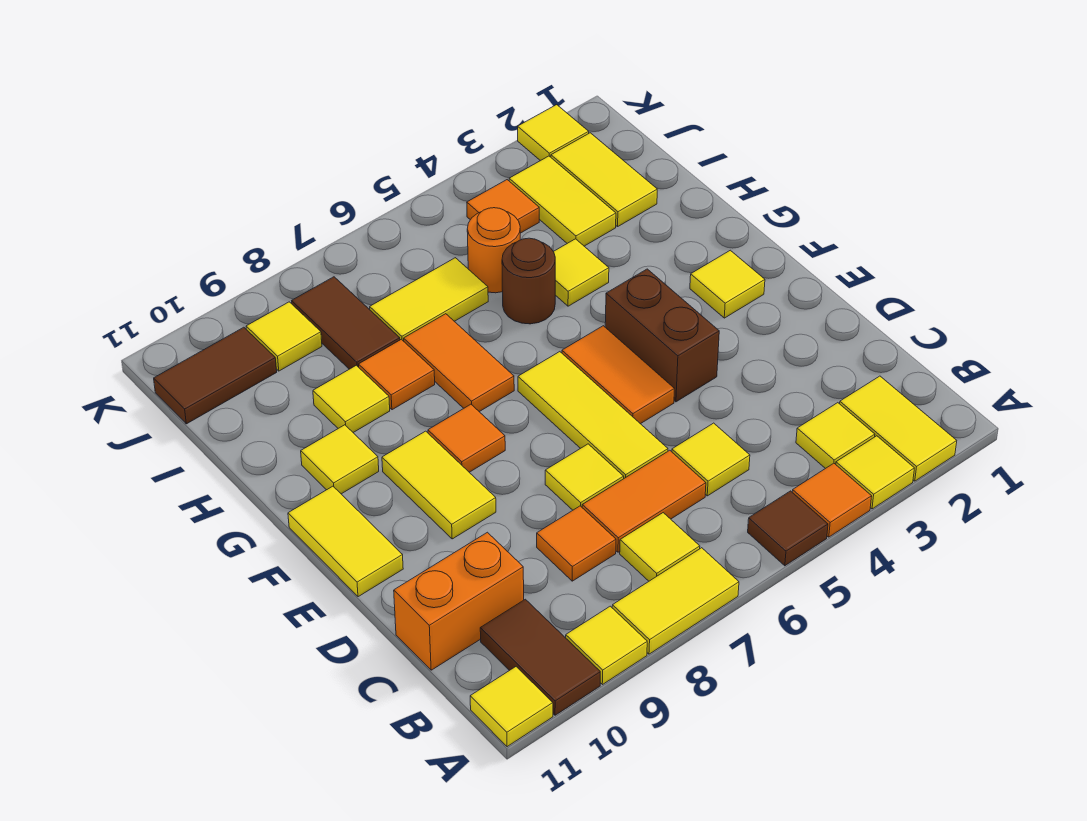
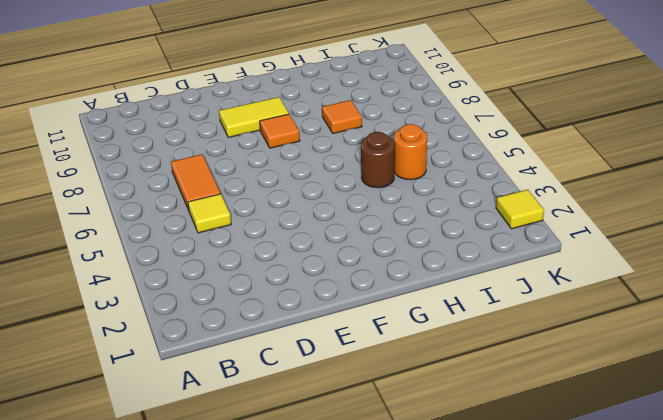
none -> yellow tile A2:B2 level 1
none -> yellow tile A3 level 1
none -> orange tile A4 level 1
none -> brown tile A5 level 1

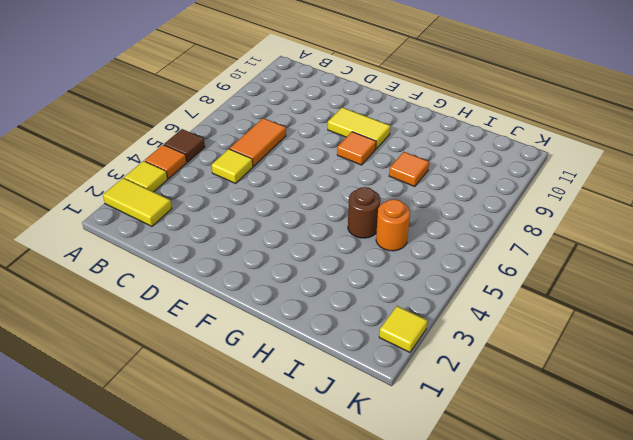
none -> yellow tile A7:A8 level 1
none -> yellow tile A9 level 1
none -> brown tile A10:B10 level 1
none -> yellow tile A11 level 1

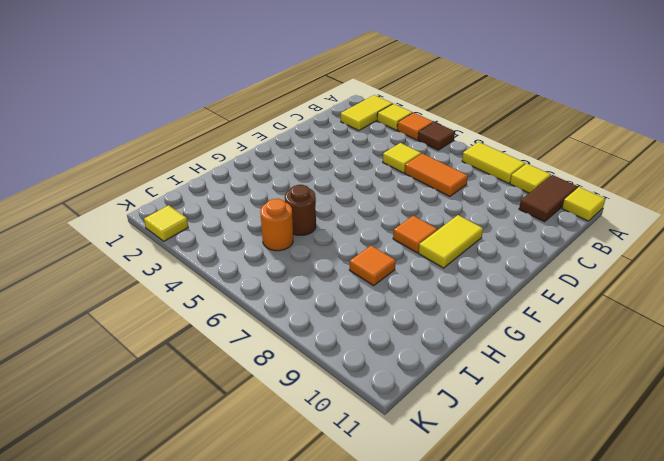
none -> yellow tile B3 level 1
none -> yellow tile B7 level 1
none -> orange tile C8 level 1
none -> orange brick C10:C11 level 1

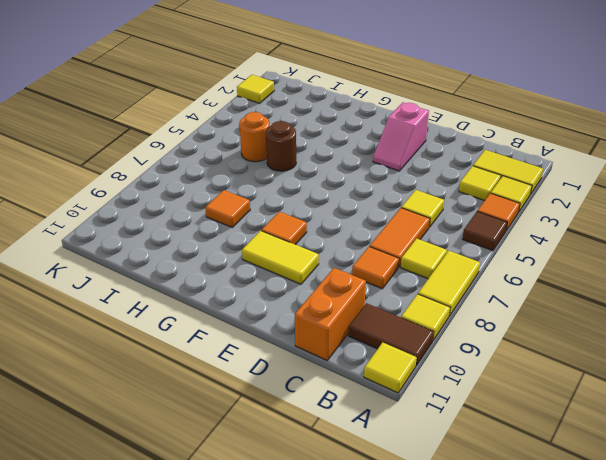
pink slope E2:E3 level 1 top 2 -> none
none -> yellow tile D6:F6 level 1
none -> yellow tile D7 level 1
none -> brown brick E4:F4 level 1
none -> orange tile E5:F5 level 1

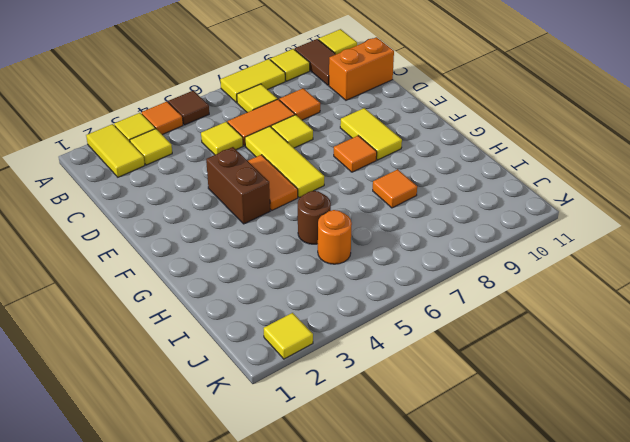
none -> yellow tile E11:F11 level 1
none -> yellow tile F2 level 1
none -> orange tile G7:H7 level 1
none -> yellow tile G10 level 1

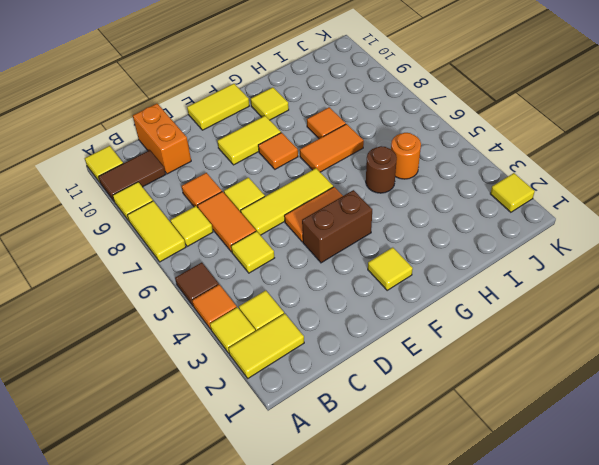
none -> yellow tile H4 level 1
none -> yellow tile H9 level 1
none -> yellow tile I2:J2 level 1
none -> yellow tile I3:J3 level 1

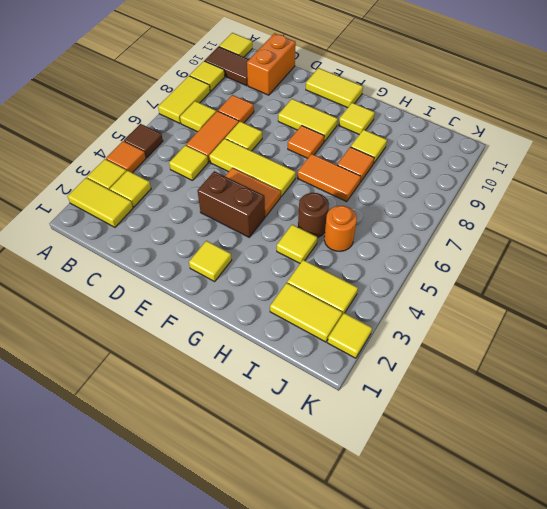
none -> yellow tile I6:I7 level 1
none -> brown tile I8:J8 level 1
none -> orange tile J4 level 1
none -> yellow tile J9 level 1

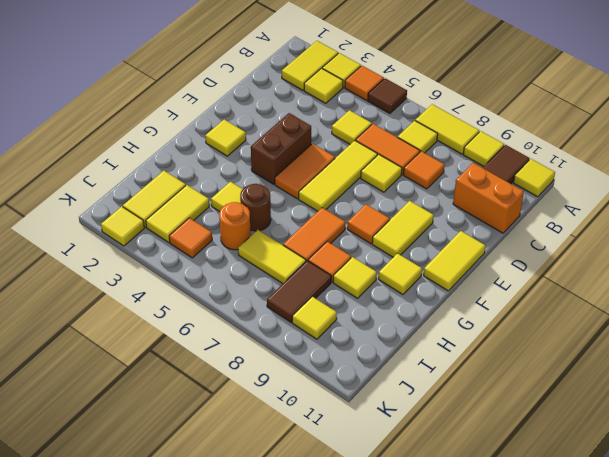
none -> brown tile J10:J11 level 1

